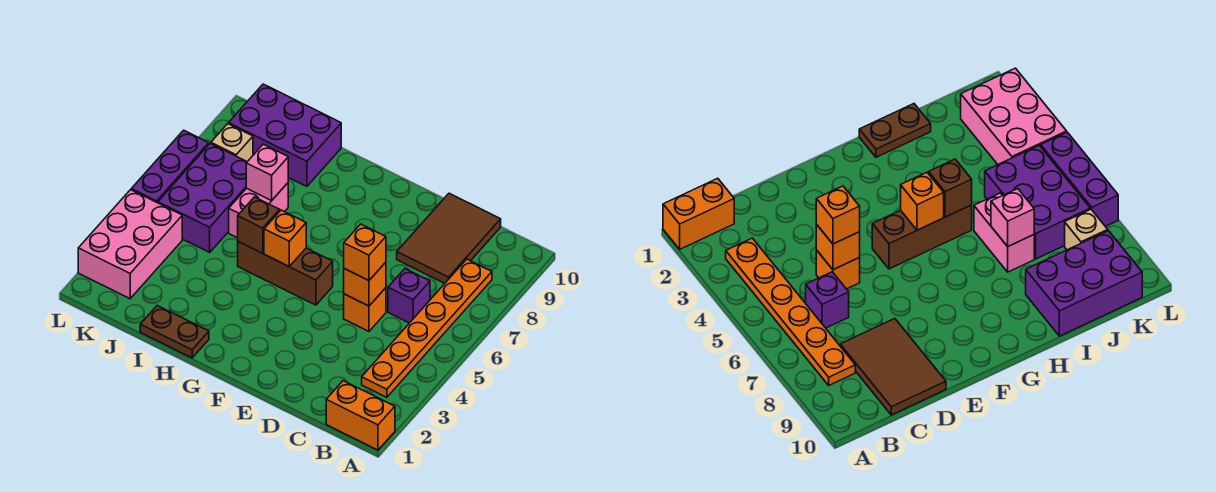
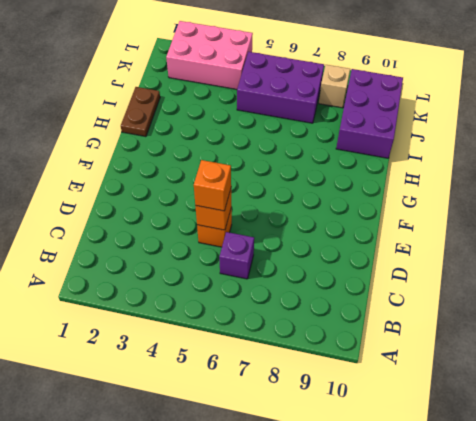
none -> orange brick A1:B1 level 1
none -> orange plate B3:B8 level 1
none -> brown tile C8:D10 level 1

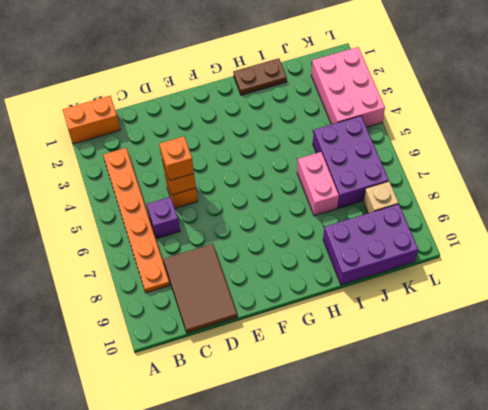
none -> brown brick F5:H5 level 1
none -> purple brick L5:L7 level 1
none -> orange brick G5 level 2

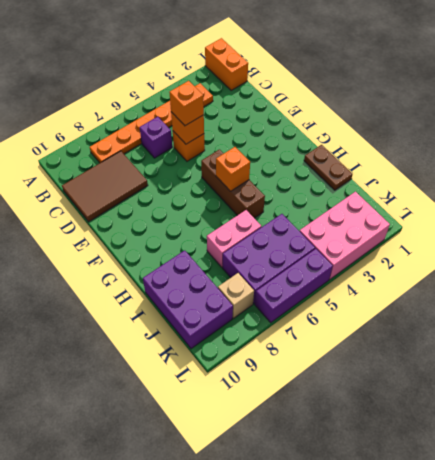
none -> brown brick H5 level 2
none -> pink brick I7 level 2

